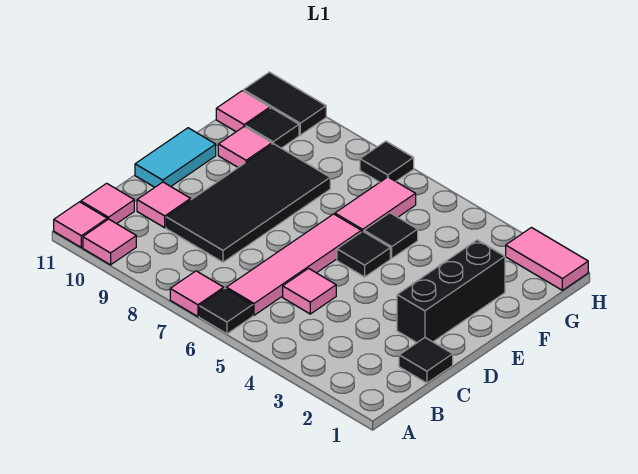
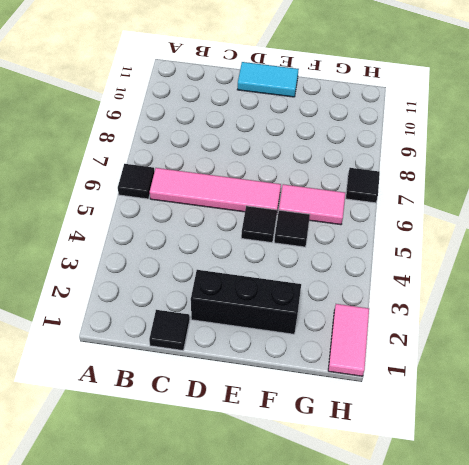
none -> pink tile A7 level 1
none -> pink tile A10 level 1
none -> pink tile A11 level 1

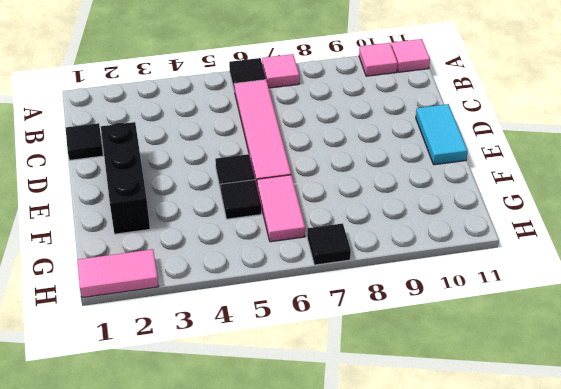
none -> pink tile B11 level 1
none -> pink tile C5 level 1
none -> black tile C8:F9 level 1

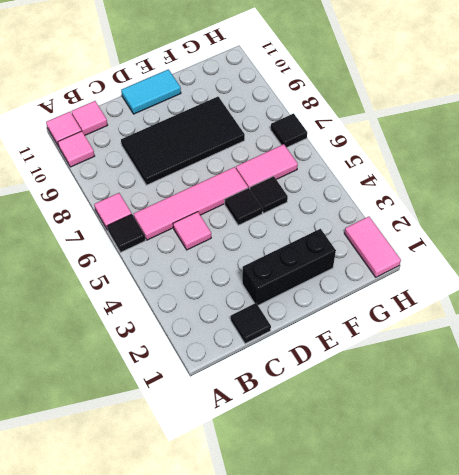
none -> pink tile C10 level 1
none -> pink tile F10 level 1
none -> black tile G10 level 1

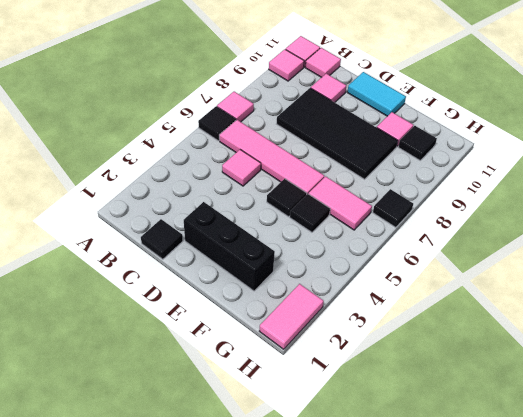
none -> pink tile G11 level 1
none -> black tile H10:H11 level 1

